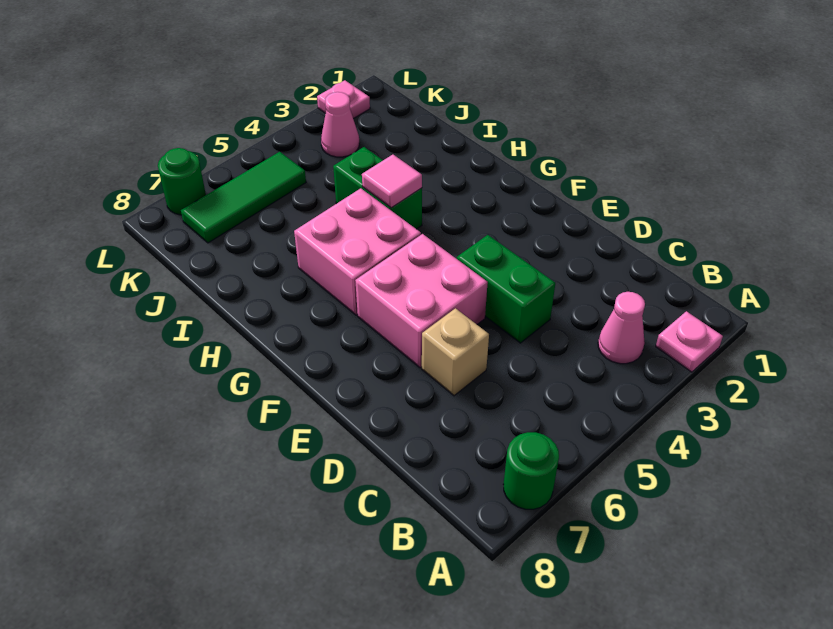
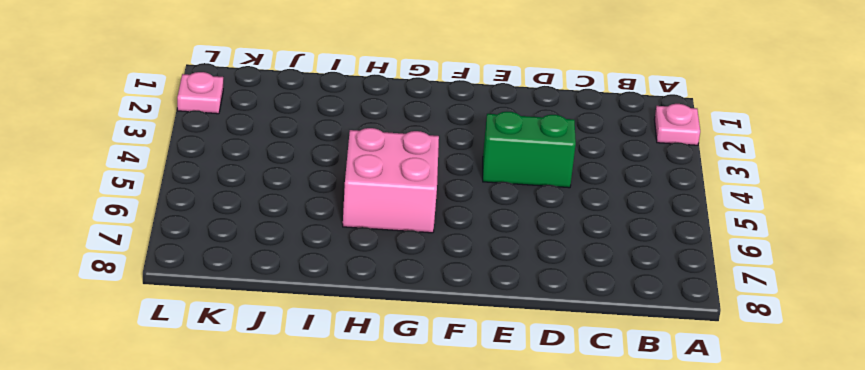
none -> green round brick A7 level 1
none -> pink cone B3 level 1
none -> tan brick D6 level 1

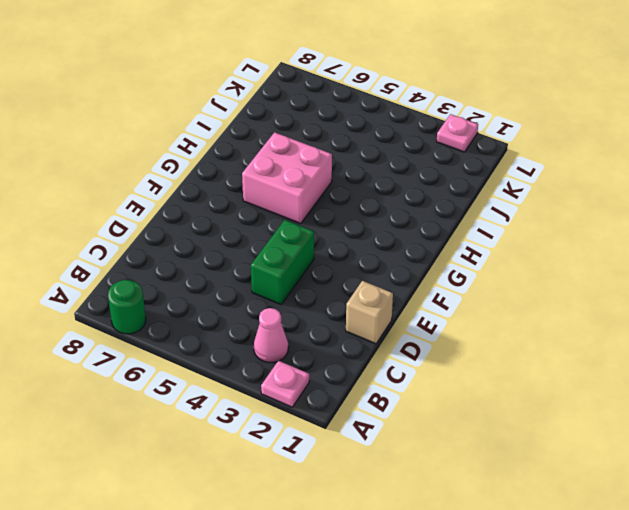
tan brick D1 level 1 -> tan brick D6 level 1
none -> pink brick E5:F6 level 1
none -> green brick H4:I4 level 1
none -> pink cone K3 level 1

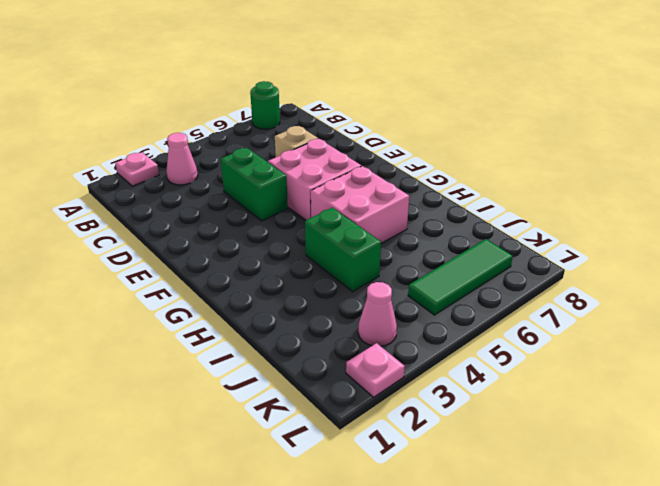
none -> green round brick L7 level 1
none -> pink tile H4 level 2

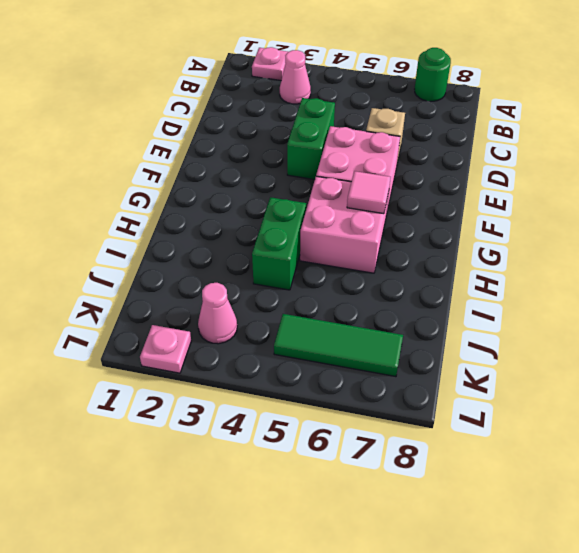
pink tile G6 level 2 -> pink tile H4 level 2
none -> green round brick L7 level 1

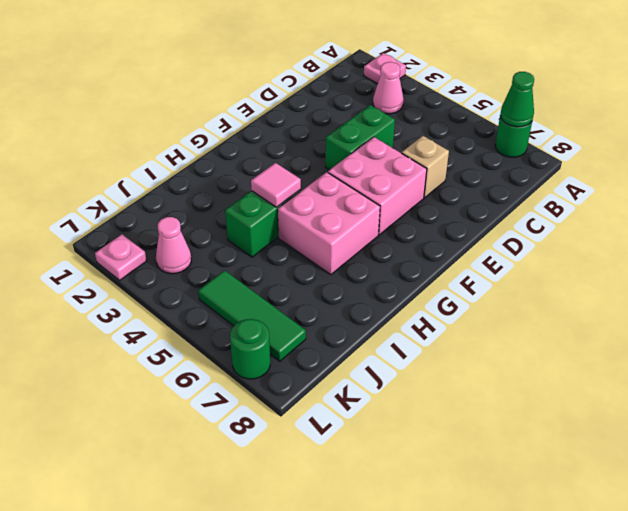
green cone A7 level 2 -> none

